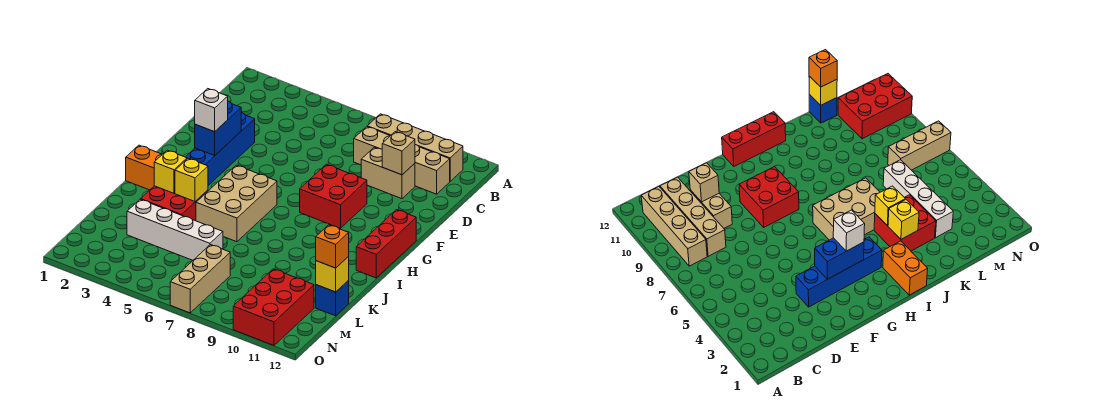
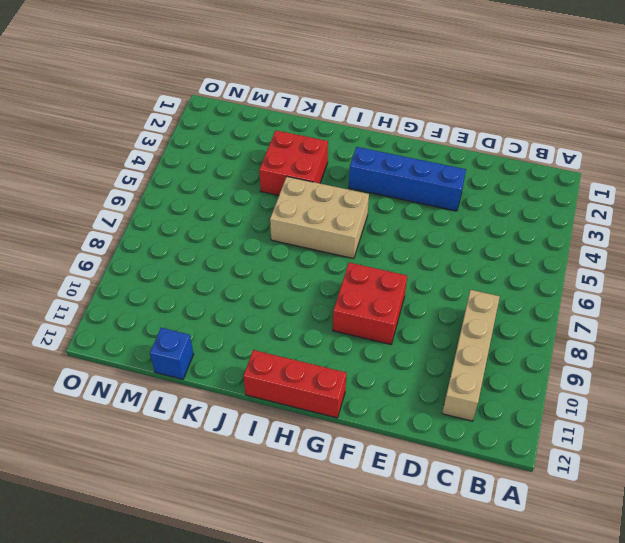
none -> tan brick B8:B11 level 1
none -> tan brick D9:D10 level 1
none -> orange brick I1:I2 level 1

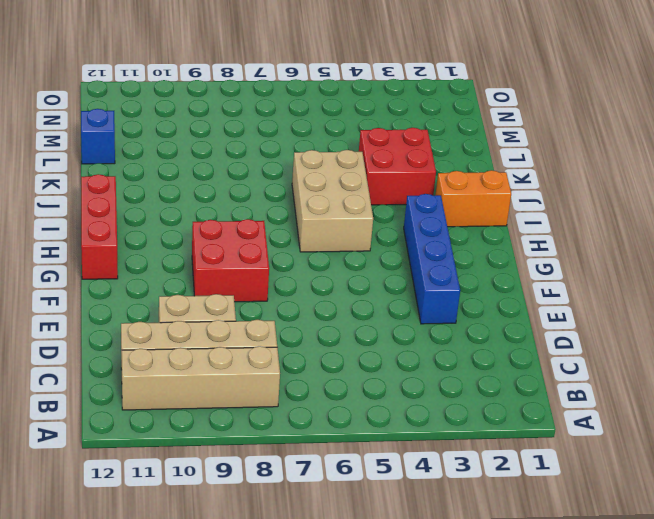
none -> white brick L3:L6 level 1
none -> tan brick M7:O7 level 1
none -> red brick M10:O11 level 1

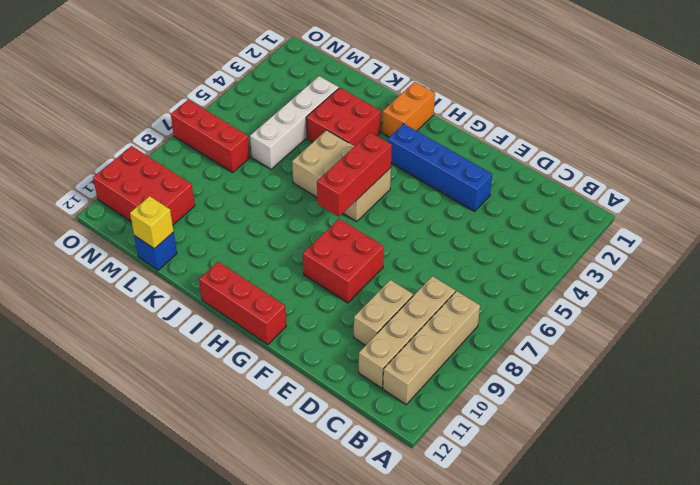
red brick H5:H7 level 2 -> none
red brick M7:O7 level 1 -> tan brick M7:O7 level 1
none -> tan brick D10 level 2
none -> blue brick F3:G3 level 2
none -> yellow brick J3 level 2

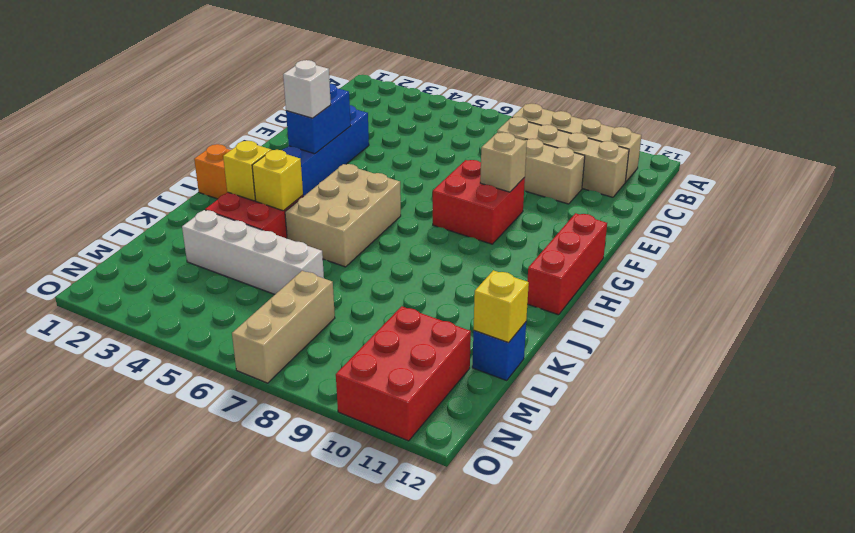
tan brick F9 level 2 -> tan brick D10 level 2
none -> orange brick L12 level 3

